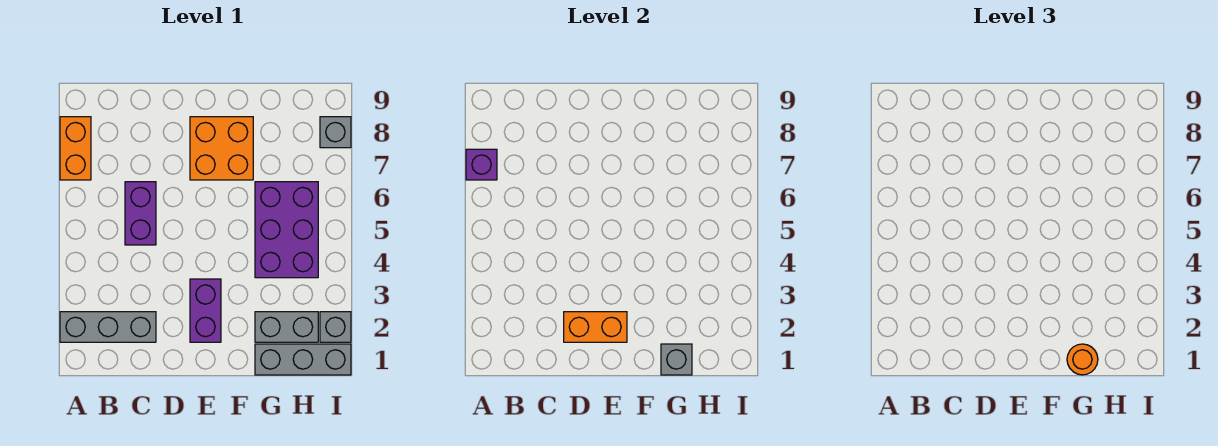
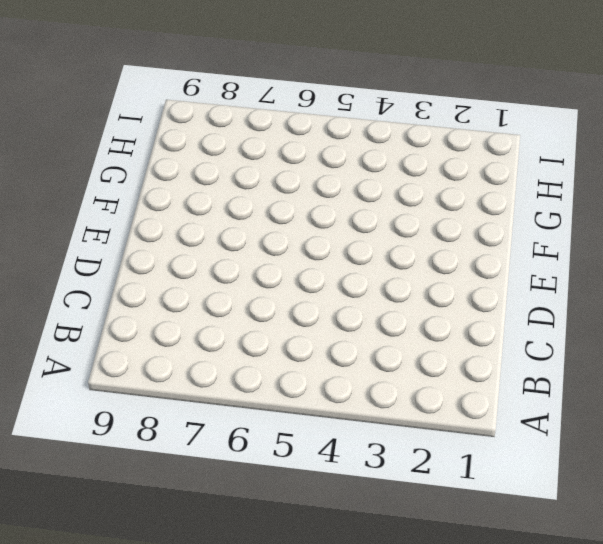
none -> grey brick A2:C2 level 1
none -> orange brick A7:A8 level 1
none -> purple brick C5:C6 level 1

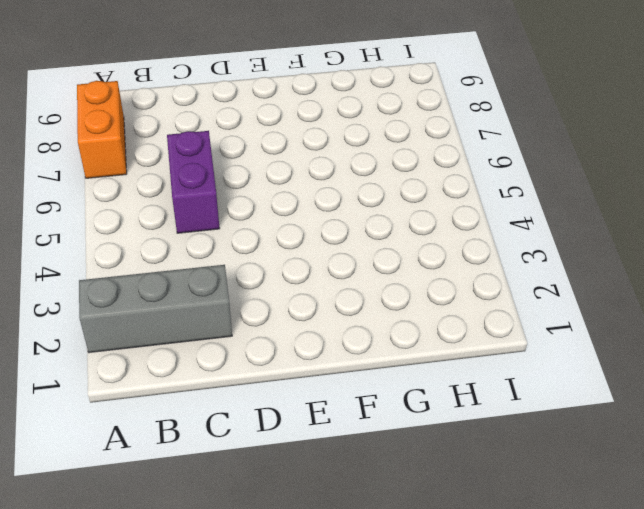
none -> purple brick E2:E3 level 1
none -> orange brick E7:F8 level 1
none -> grey brick G1:I1 level 1

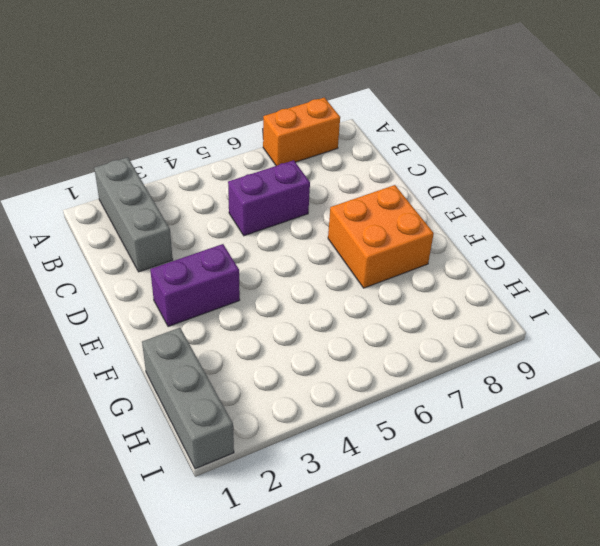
none -> grey brick G2:H2 level 1
none -> purple brick G4:H6 level 1
none -> grey brick I2 level 1

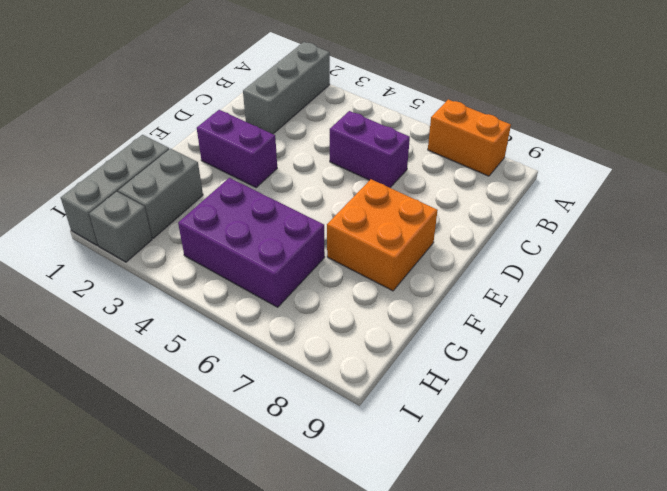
none -> grey brick I8 level 1
none -> purple brick A7 level 2
none -> orange brick D2:E2 level 2

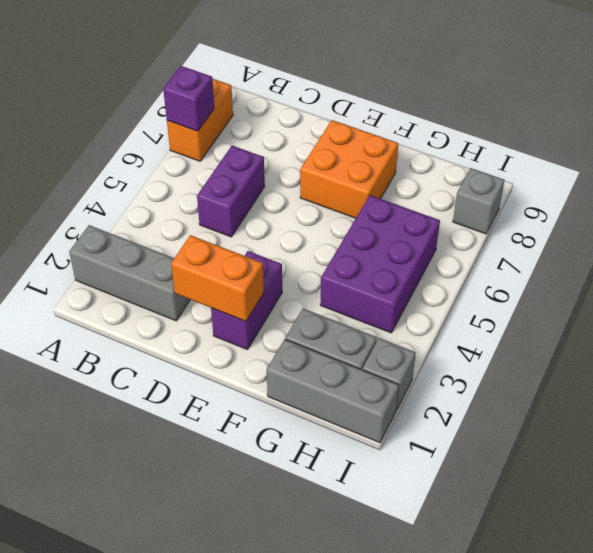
none -> grey brick G1 level 2
none -> orange round brick G1 level 3

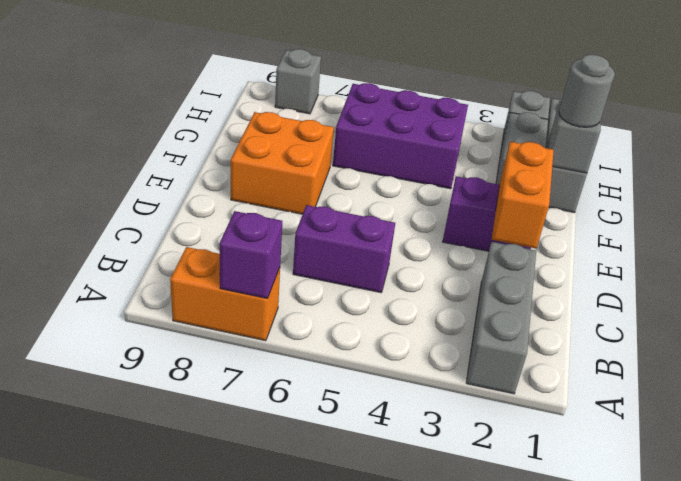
grey round brick G1 level 3 -> orange round brick G1 level 3

